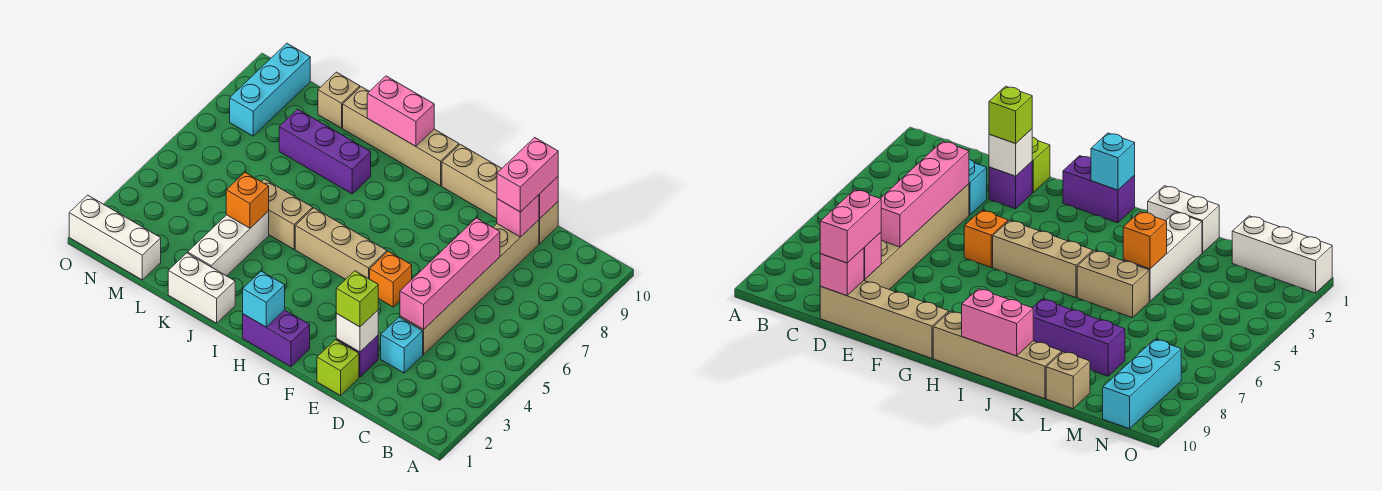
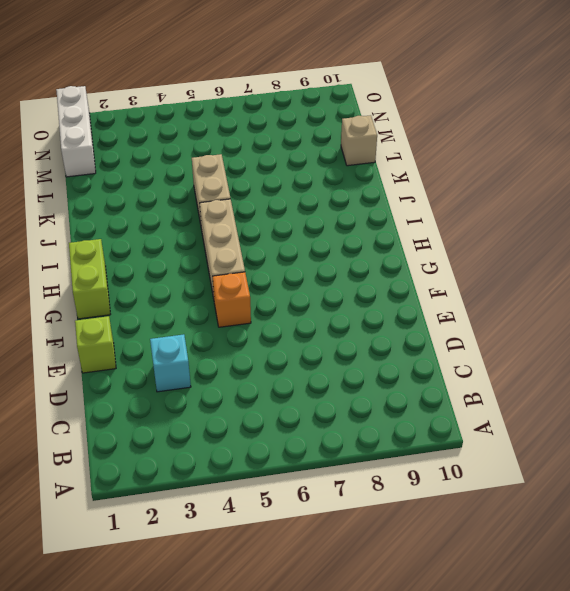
lime brick G1:H1 level 1 -> purple brick G1:H1 level 1
none -> tan brick D4:D9 level 1
none -> tan brick D10:G10 level 1
none -> purple brick E2 level 1

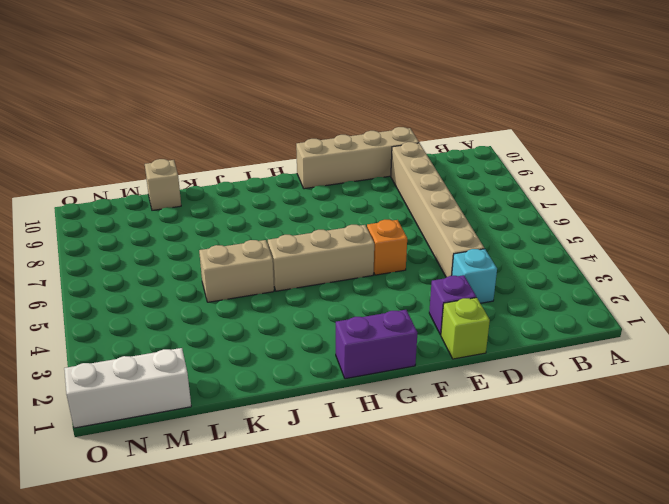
none -> tan brick H10:K10 level 1
none -> white brick J1:K1 level 1
none -> purple brick J8:L8 level 1

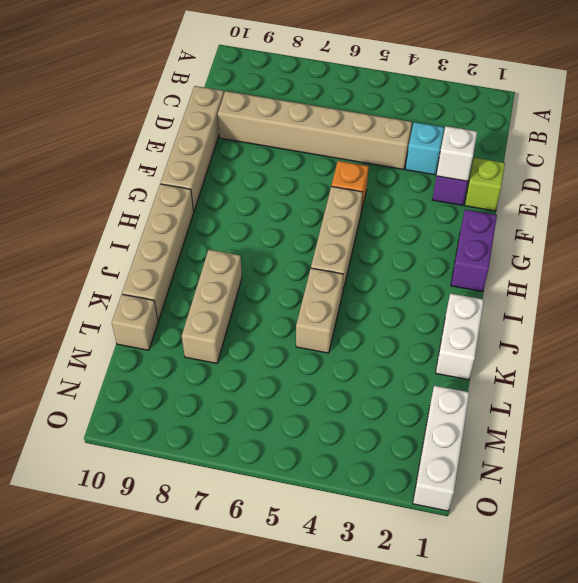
tan brick J8:L8 level 1 -> purple brick J8:L8 level 1
none -> white brick K2:K4 level 1
none -> cyan brick N8:N10 level 1
none -> pink brick D4:D7 level 2

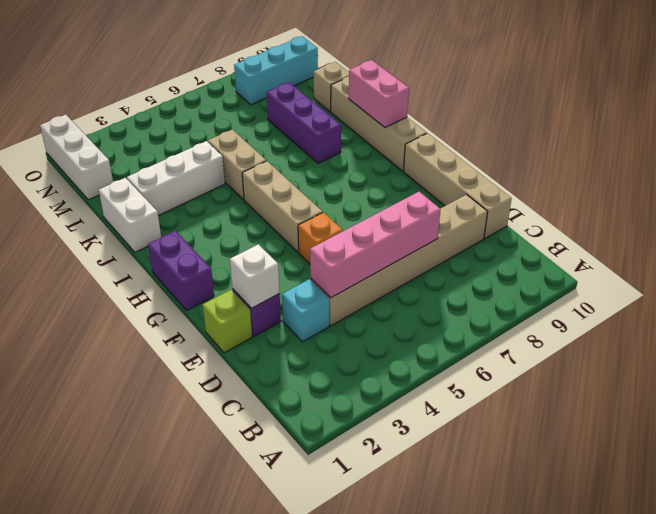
none -> pink brick D9 level 2
none -> pink brick D10 level 2
none -> cyan brick H1 level 2

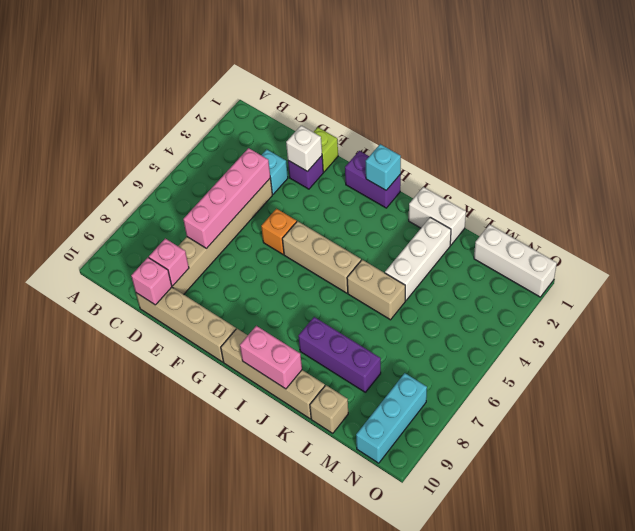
none -> orange brick K4 level 2
none -> pink brick D9:D10 level 3
none -> lime brick E2 level 3

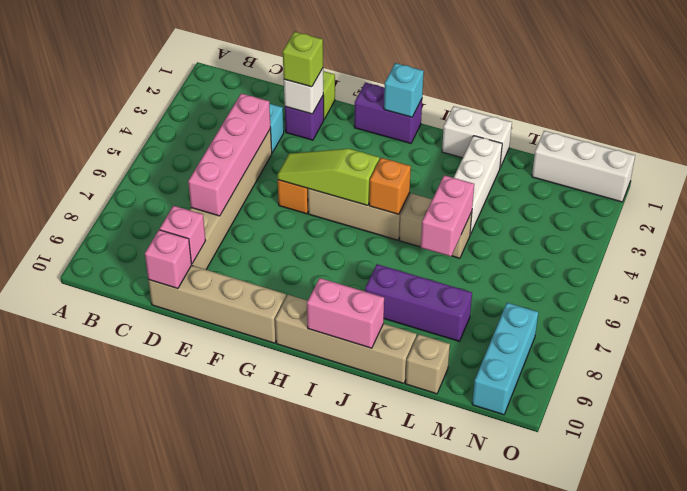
lime slope F5:H5 level 2 top H -> none
orange brick I5 level 2 -> orange brick K4 level 2
pink brick K5:K6 level 2 -> pink brick D9:D10 level 3

